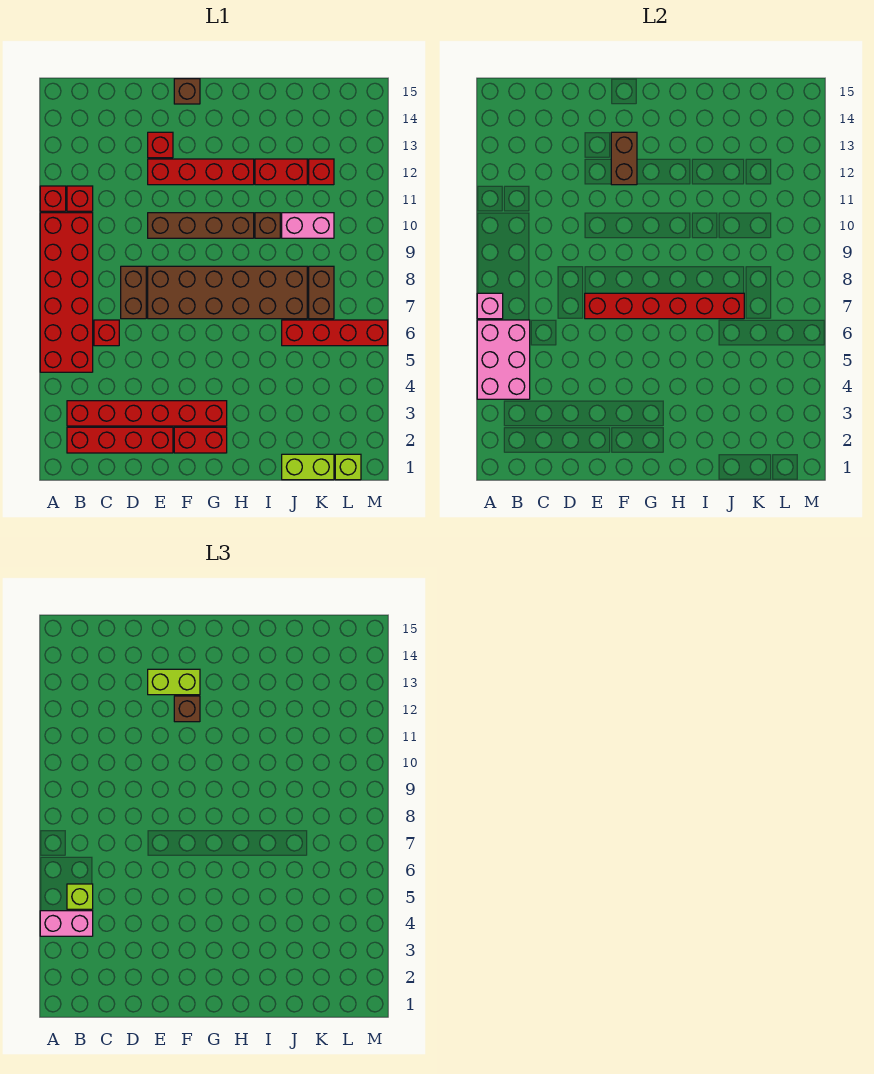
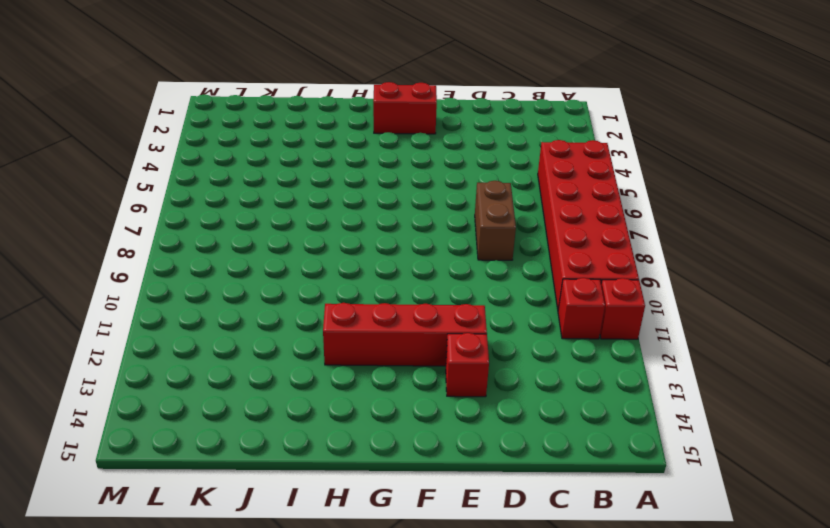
none -> red brick B2:E2 level 1
none -> red brick B3:G3 level 1
none -> red brick C6 level 1

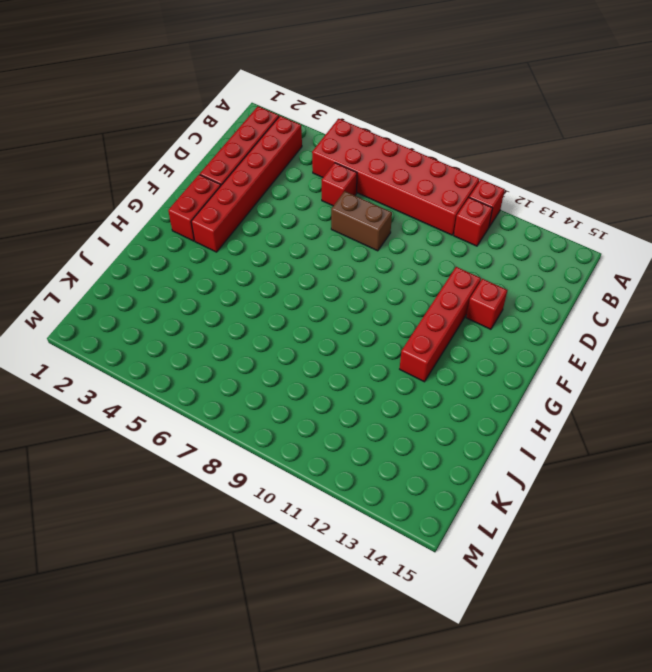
none -> brown brick E7:J8 level 1
none -> brown brick E10:H10 level 1
none -> brown brick F15 level 1

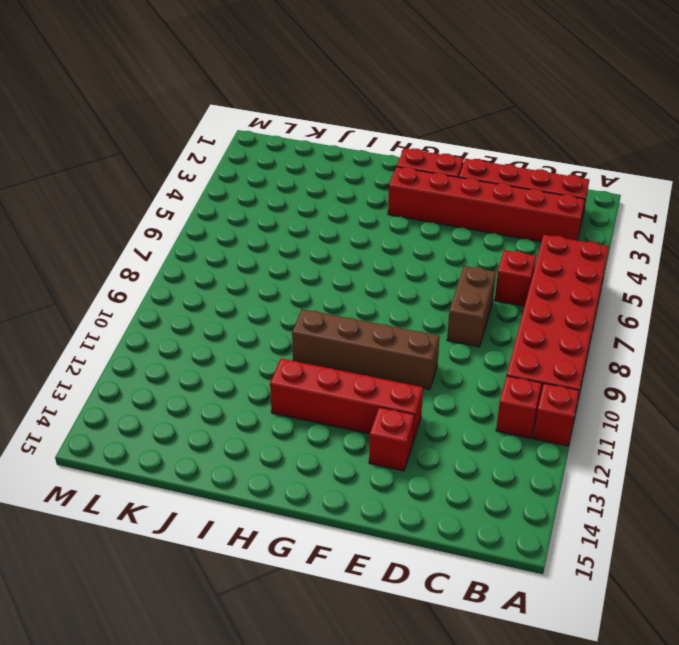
none -> brown brick E7:J8 level 1
none -> brown brick F15 level 1
none -> brown brick I10 level 1

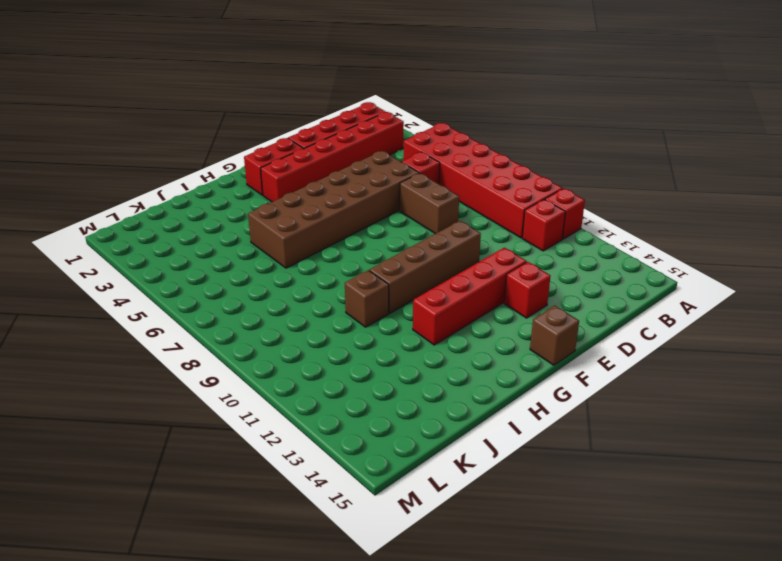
brown brick D5:I6 level 1 -> brown brick E7:J8 level 1
none -> red brick I12:J12 level 1
none -> lime brick J1:K1 level 1
none -> red brick J6:M6 level 1

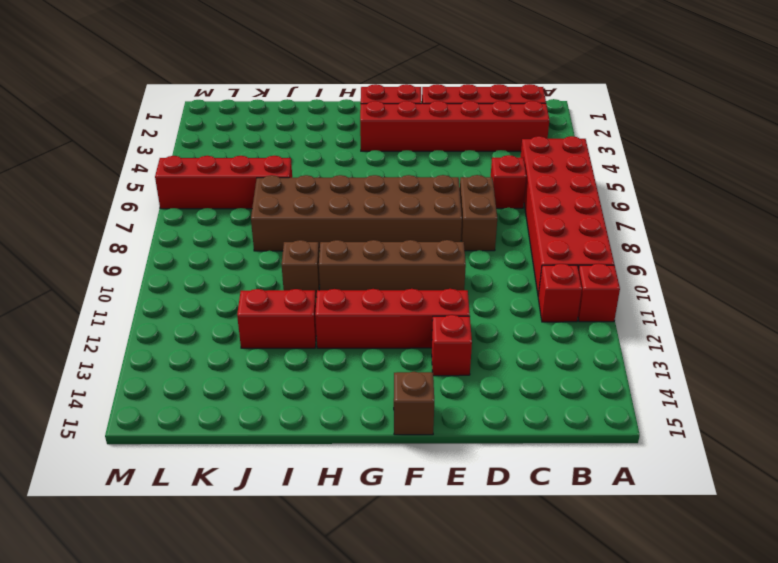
none -> lime brick J1:K1 level 1
none -> pink brick J10:K10 level 1
none -> brown brick K7:K8 level 1

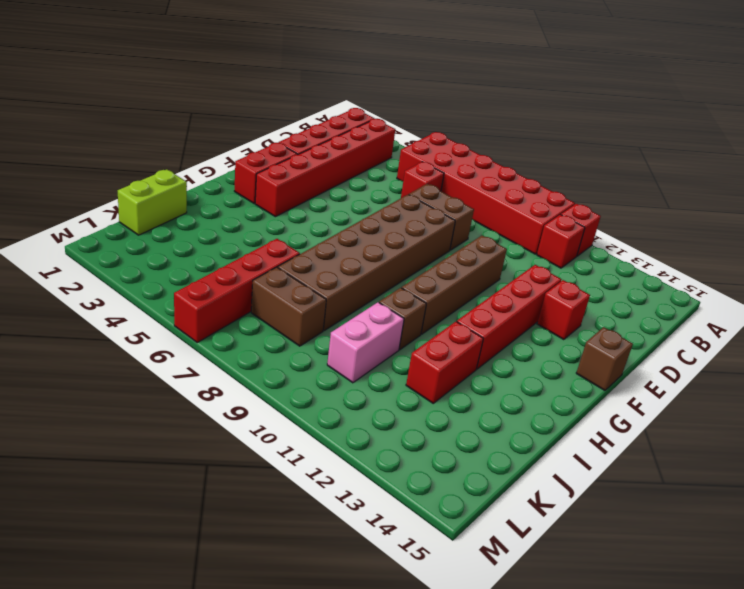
none -> red brick K12 level 1
none -> lime brick L1 level 1
none -> pink brick A4:B6 level 2

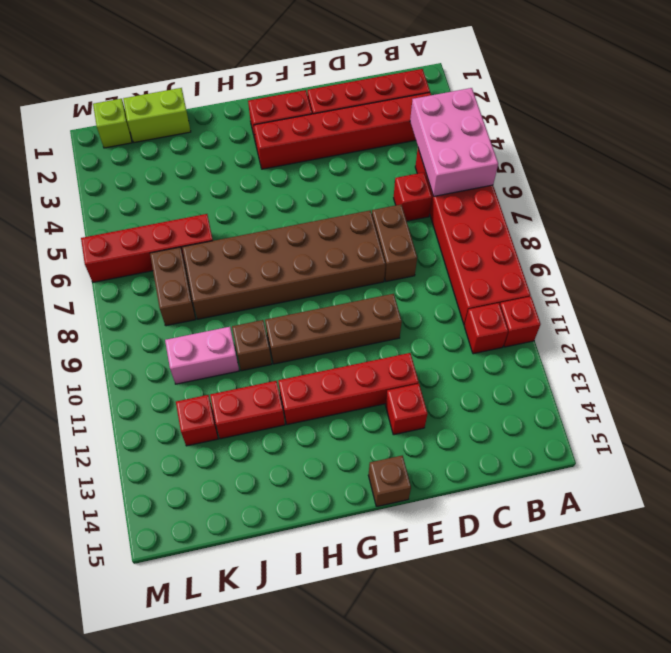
none -> pink brick A7 level 2
none -> red brick E7:J7 level 2
none -> brown brick F12:F13 level 2

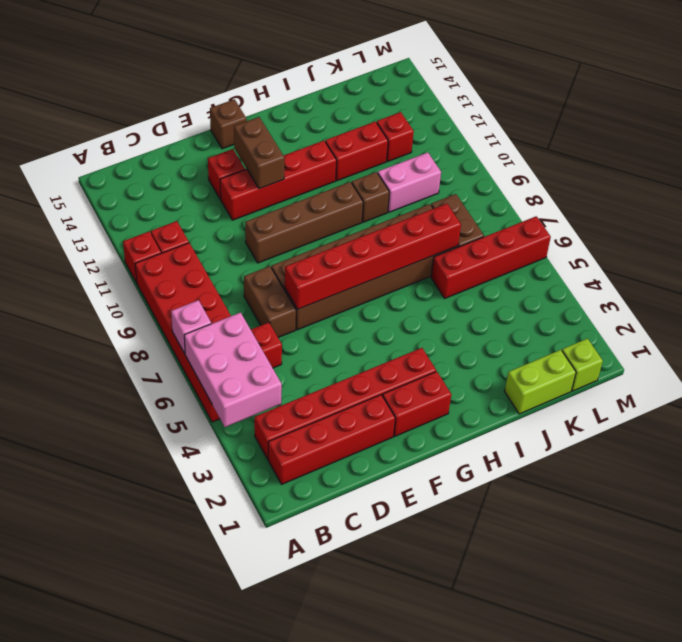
none -> pink brick A4:B4 level 3
none -> lime brick B5 level 3
none -> lime brick E13:F13 level 3

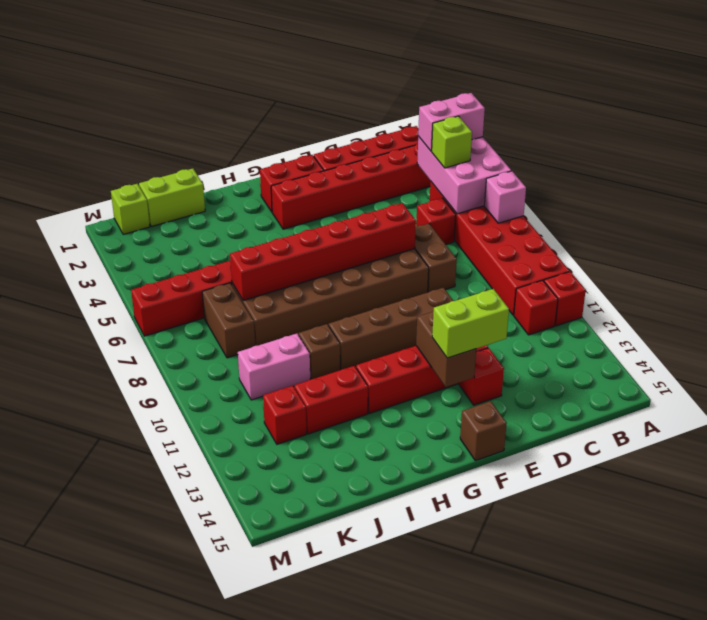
none -> brown brick F12 level 3

